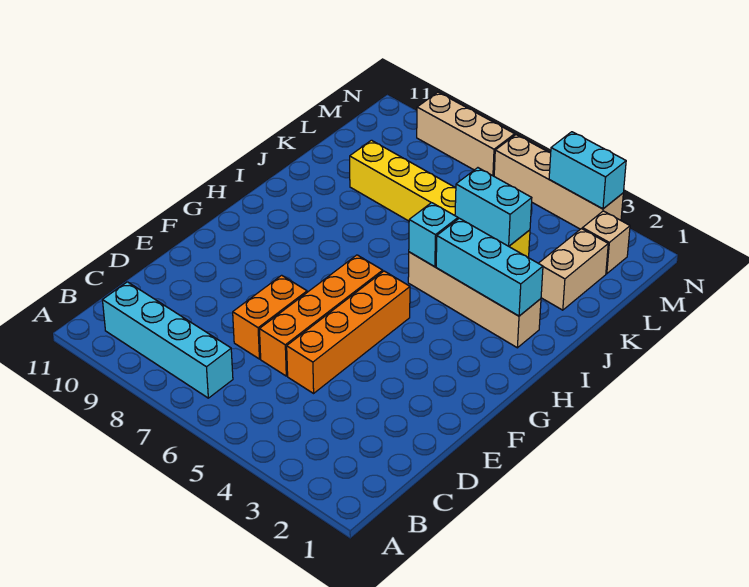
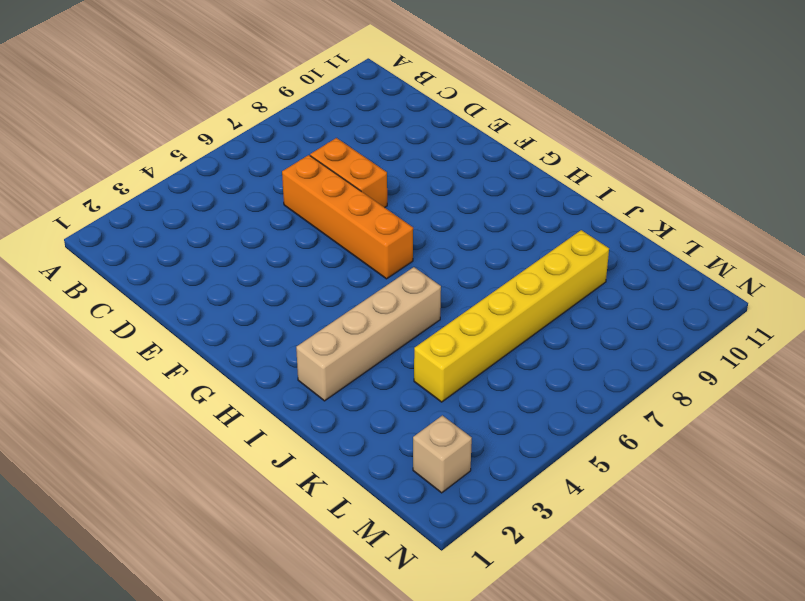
none -> cyan brick B7:B10 level 1
none -> orange brick D5:G5 level 1
none -> tan brick K2:L2 level 1

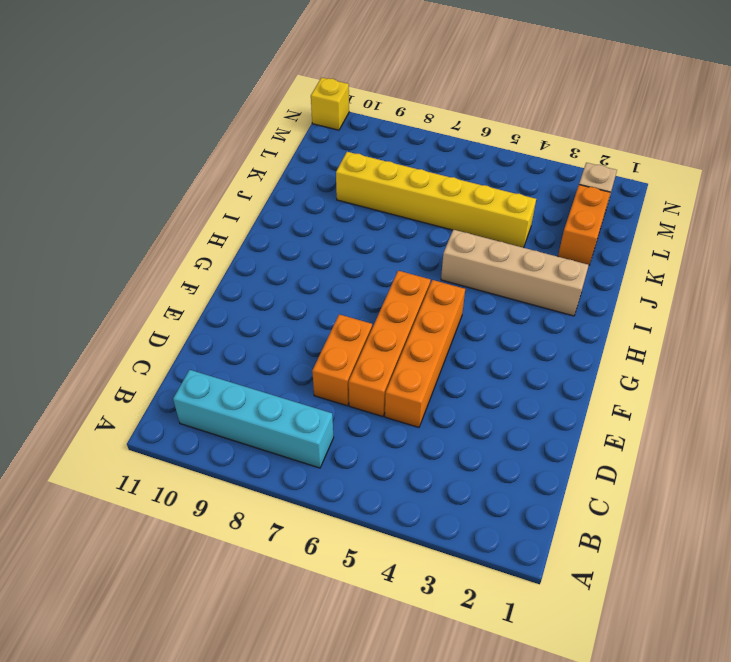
orange brick K2:L2 level 1 -> tan brick K2:L2 level 1
yellow brick N11 level 1 -> none
none -> tan brick N3:N6 level 1
none -> tan brick N7:N9 level 1
none -> cyan brick I2:I4 level 2

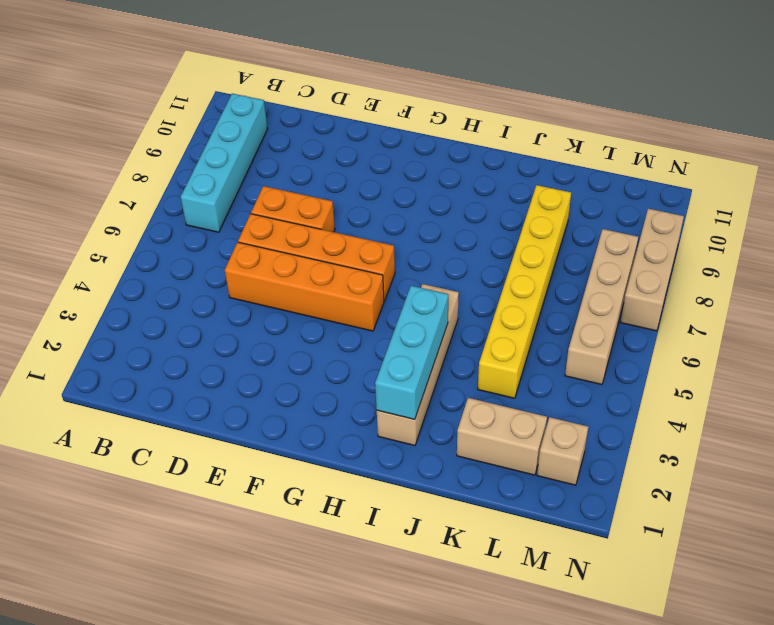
tan brick M5:M8 level 1 -> tan brick N3:N6 level 1
none -> cyan brick I5 level 2
none -> cyan brick K4:K5 level 2
none -> cyan brick N3:N4 level 2

